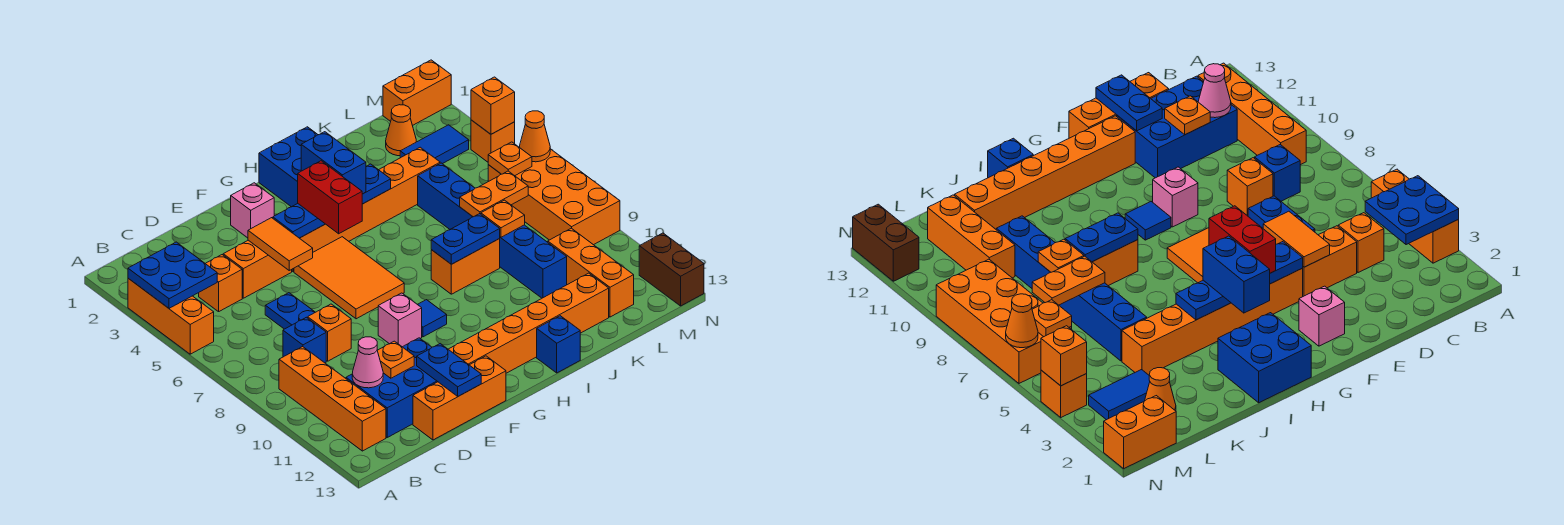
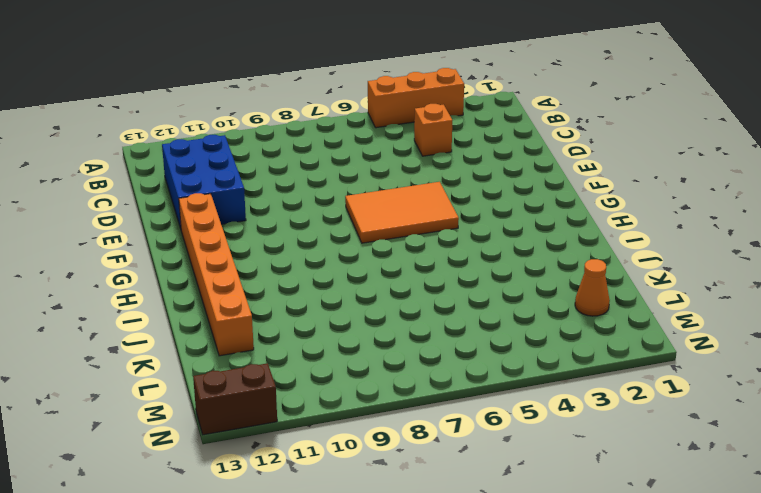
none -> orange brick B9:B12 level 1
none -> blue brick C8 level 1
none -> orange brick D4:E4 level 1
none -> blue plate D6:D7 level 1

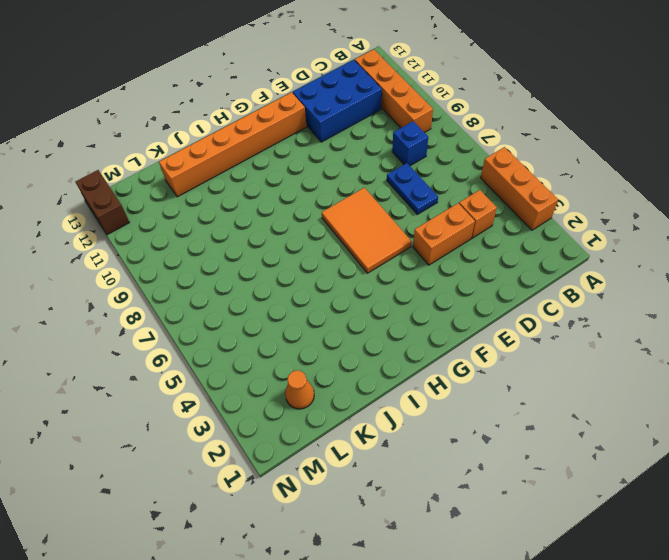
none -> orange brick D8 level 1
none -> orange brick D13:F13 level 1
none -> pink brick F2 level 1
none -> orange brick F4:K4 level 1

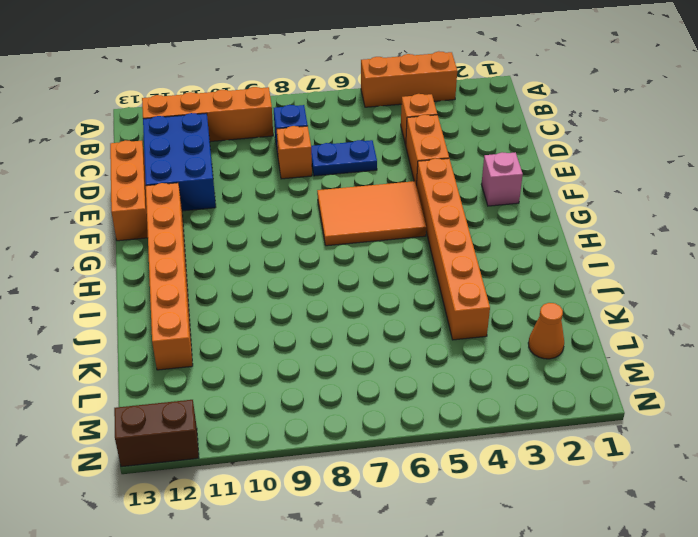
none -> pink brick F9 level 1
none -> blue tile G9 level 1
none -> blue brick H1:I2 level 1
none -> orange brick I8:J8 level 1

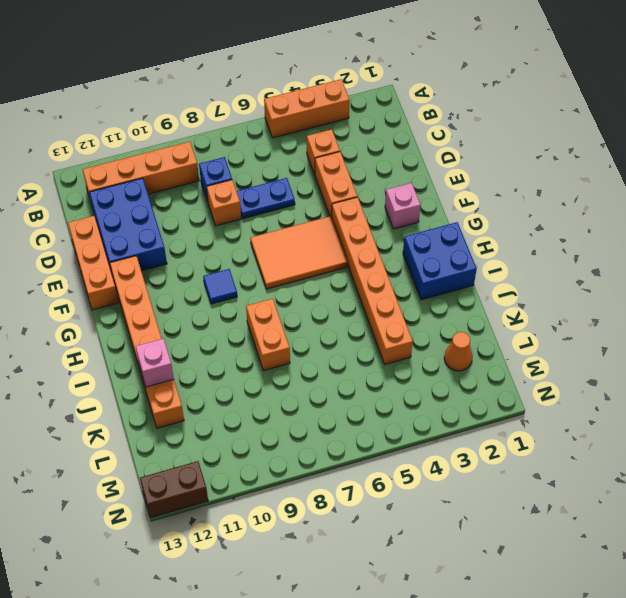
pink brick J12 level 2 -> pink brick F9 level 1
none -> blue brick I13 level 1
none -> blue brick K5:K10 level 1
none -> blue tile L3:M3 level 1
none -> orange brick L10:L12 level 1

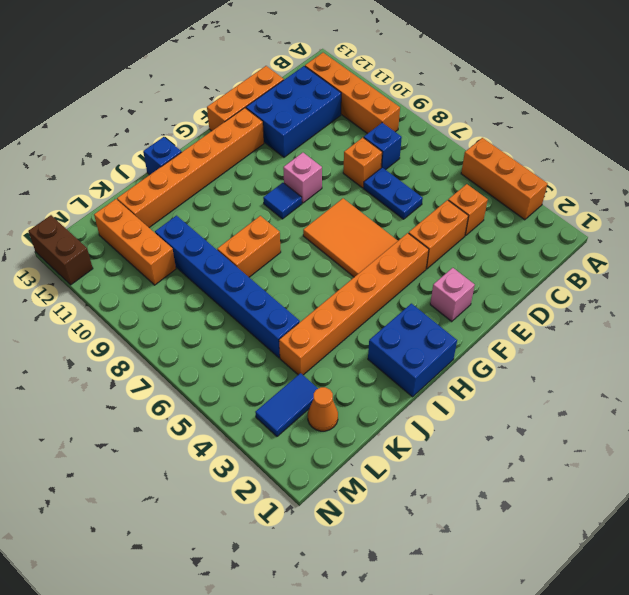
none -> orange brick M1:N1 level 1
none -> orange brick M6:N9 level 1
none -> orange brick N4 level 1
none -> blue plate A3:B4 level 2

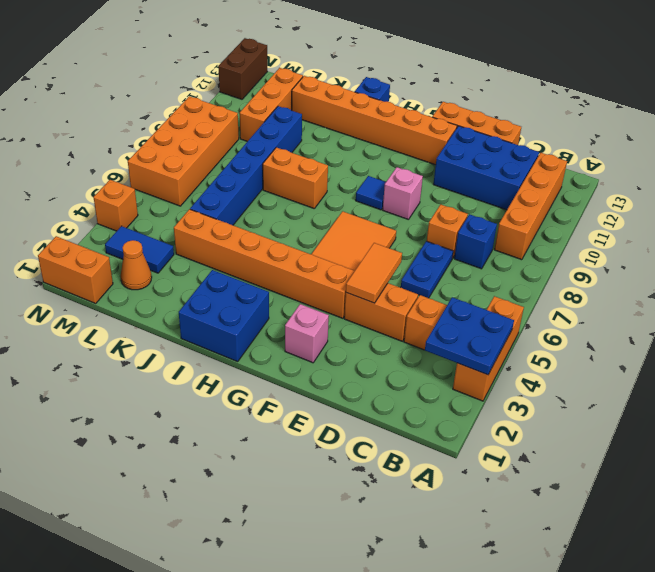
none -> pink cone C11 level 2
none -> orange plate D11 level 2
none -> blue plate E12:E13 level 2
none -> blue plate F4:I4 level 2

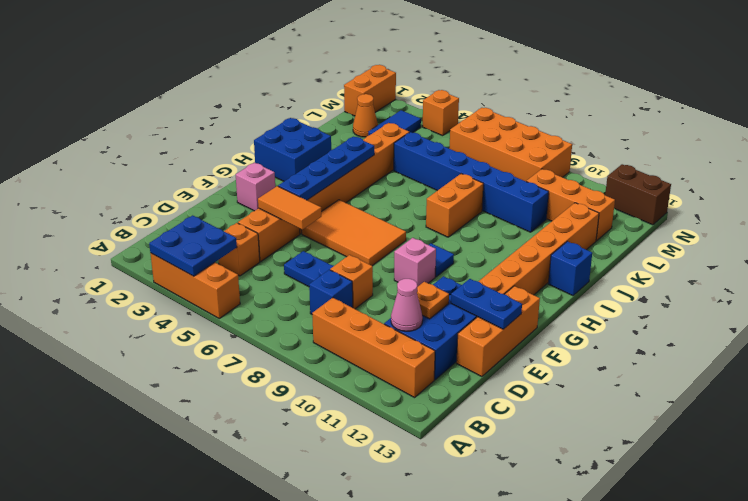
none -> blue plate I8:J8 level 2
none -> orange plate K7:L7 level 2
none -> orange plate K8 level 2
none -> orange plate M6 level 2

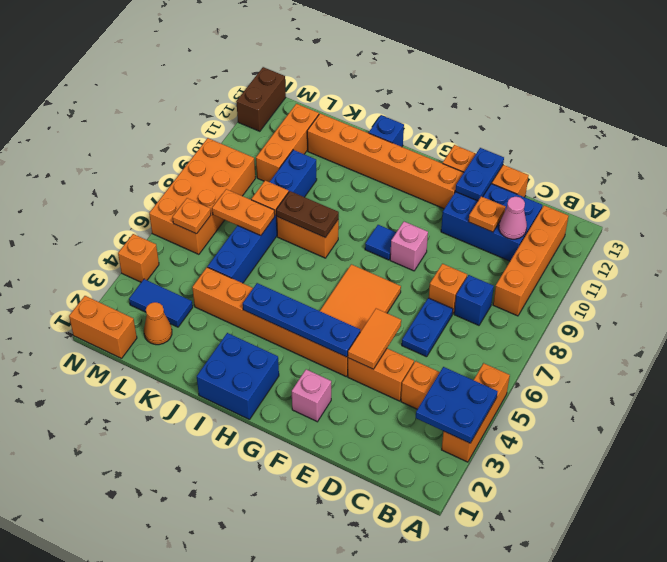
brown plate I8:J8 level 2 -> blue plate I8:J8 level 2
none -> orange brick N4 level 2
none -> orange cone N6 level 2
none -> red brick G4:G5 level 3
none -> blue brick H3:H4 level 3

